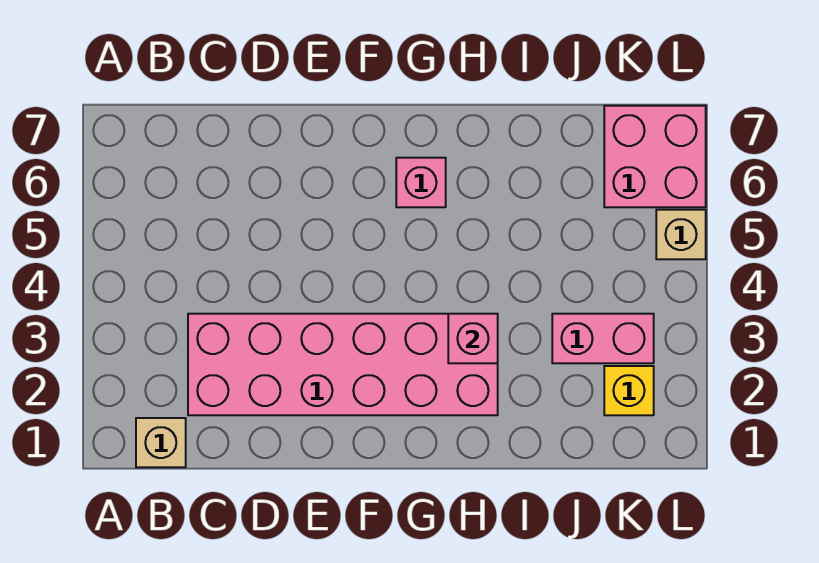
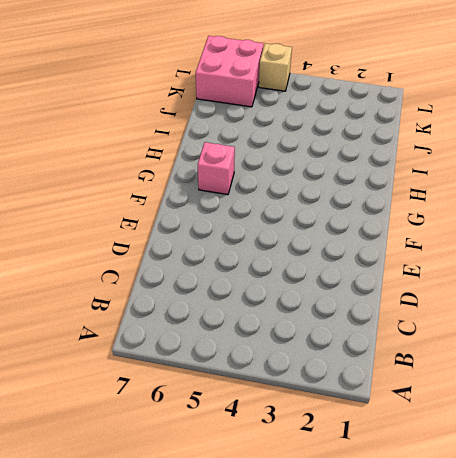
none -> tan brick B1 level 1
none -> pink brick C2:H3 level 1

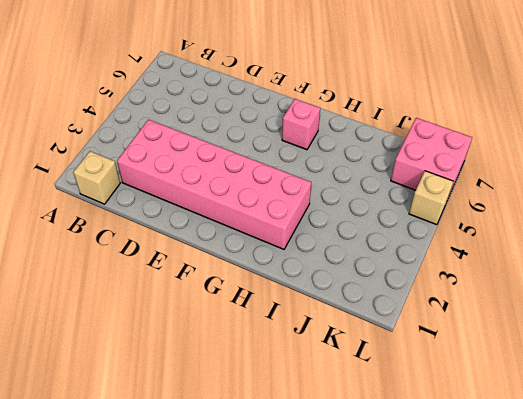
none -> pink brick J3:K3 level 1
none -> yellow brick K2 level 1

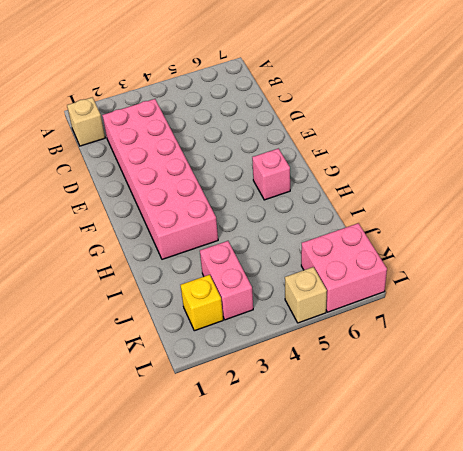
none -> pink brick H3 level 2

